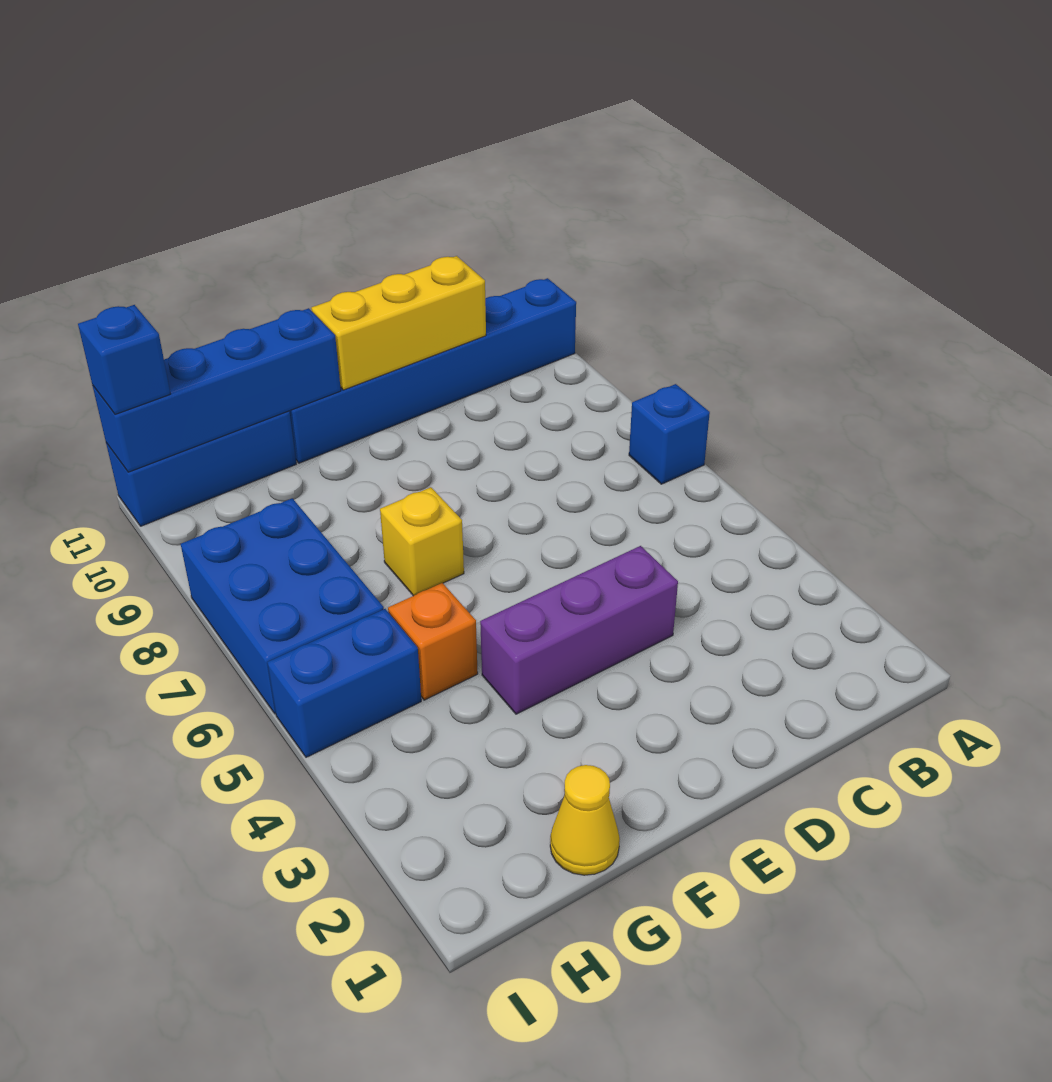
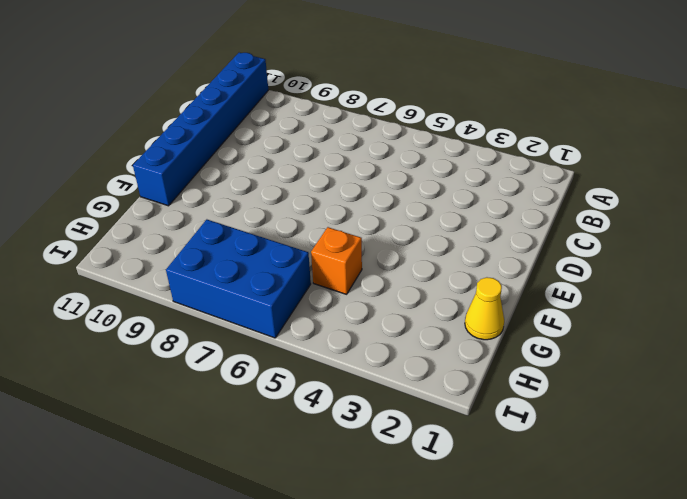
none -> blue brick A7 level 1
none -> purple brick D4:F4 level 1
none -> yellow brick F7 level 1

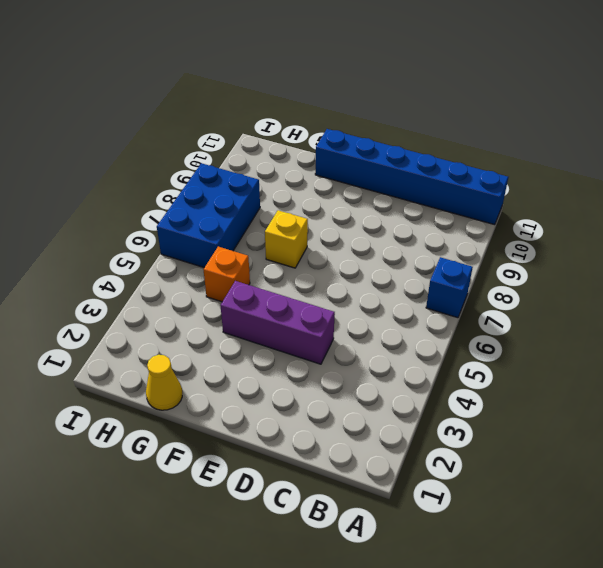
none -> blue brick G11:I11 level 1
none -> blue brick H5:I5 level 1
none -> yellow brick C11:E11 level 2

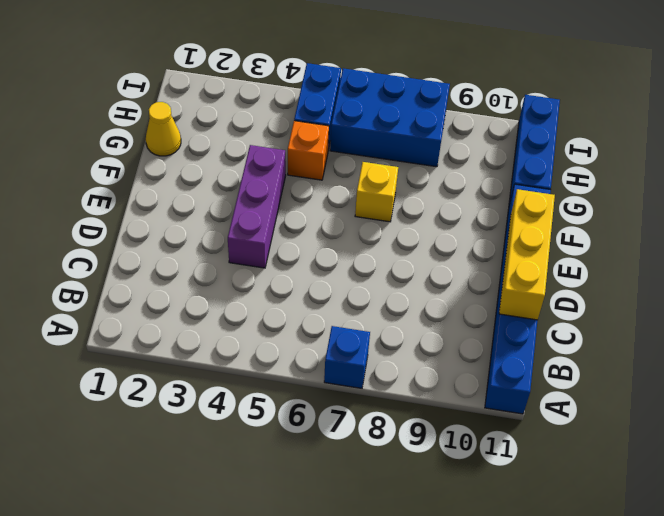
none -> blue brick F11:I11 level 2
none -> blue brick I11 level 3

